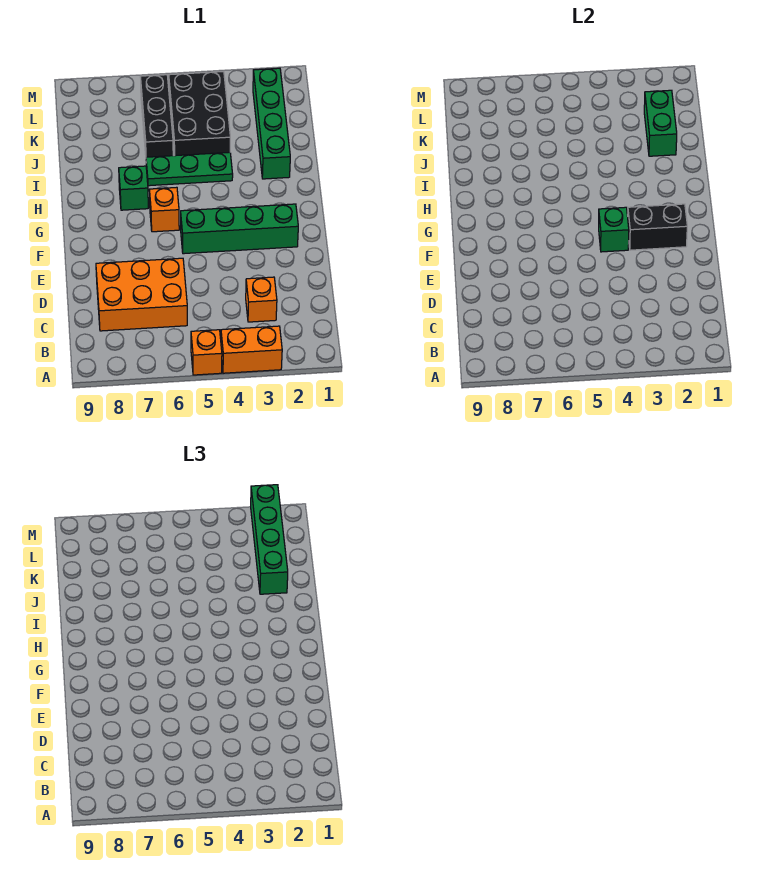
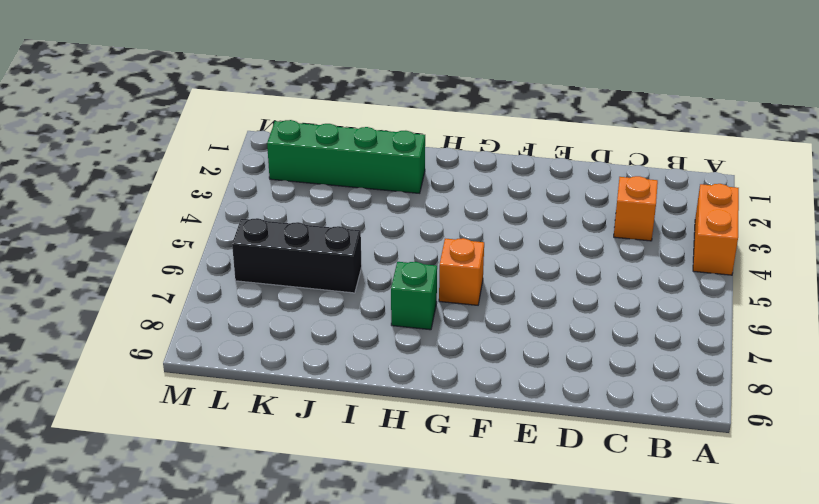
none -> orange brick A5 level 1
none -> orange brick C6:D8 level 1
none -> green brick F2:F5 level 1

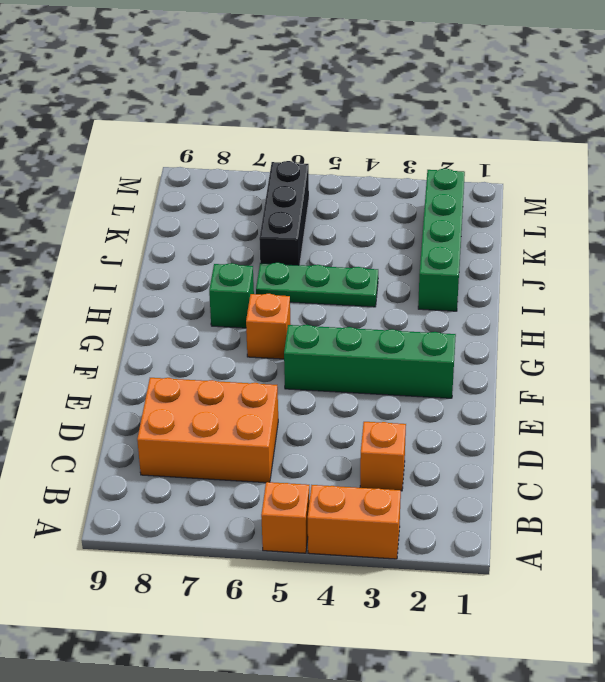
none -> black brick J4:L5 level 1
none -> black brick F2:F3 level 2
none -> green brick F4 level 2

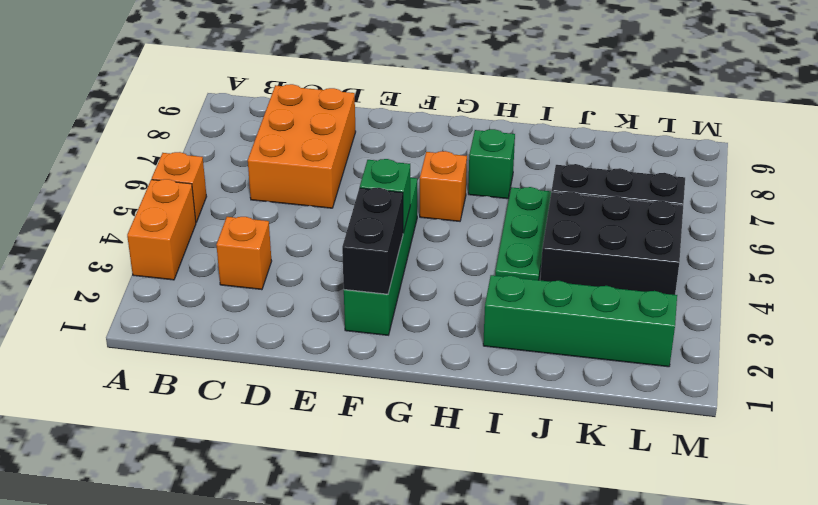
none -> green brick J2:K2 level 2
none -> green brick J2:M2 level 3

